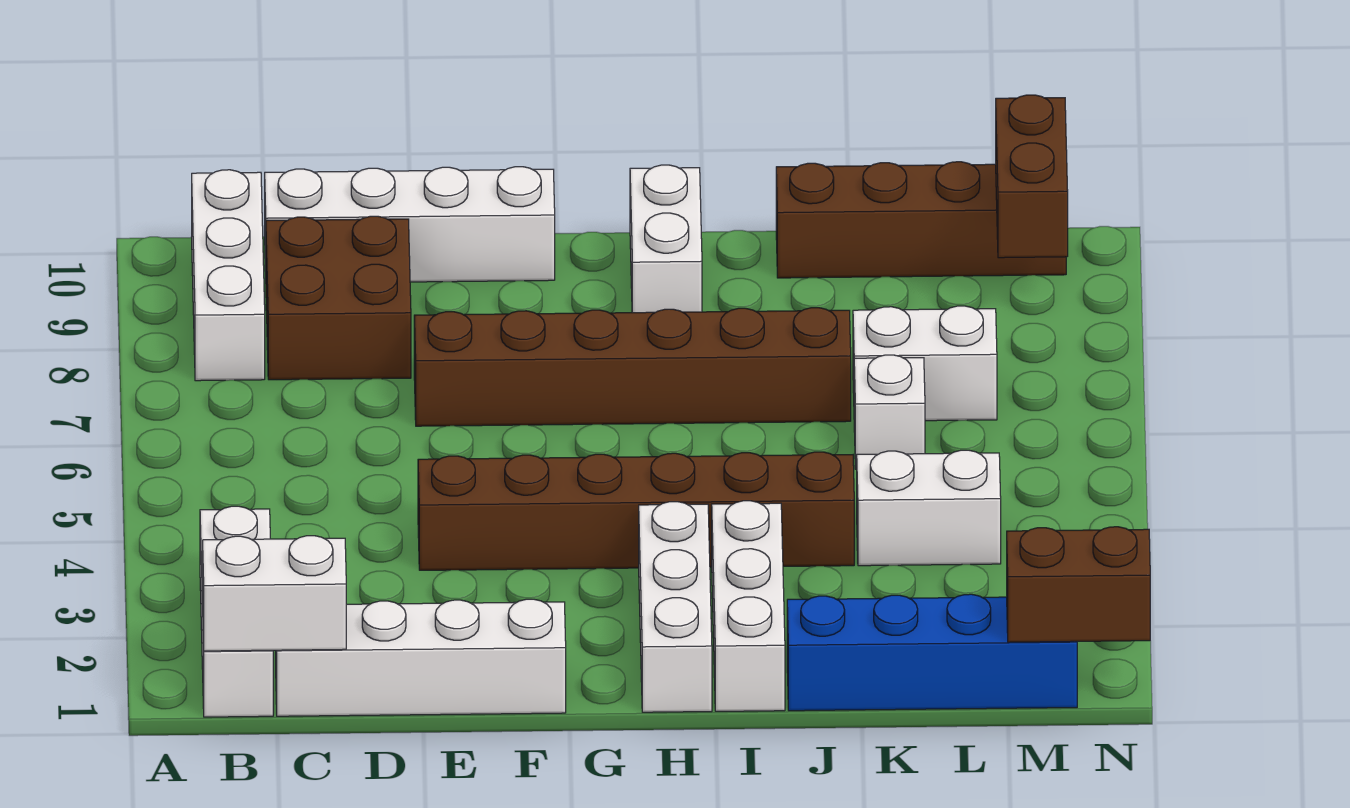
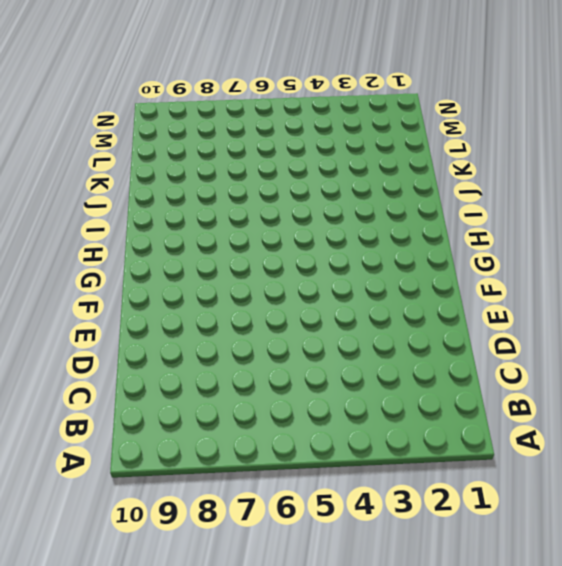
none -> white brick B1:B3 level 1
none -> white brick B8:B10 level 1
none -> white brick C1:F1 level 1

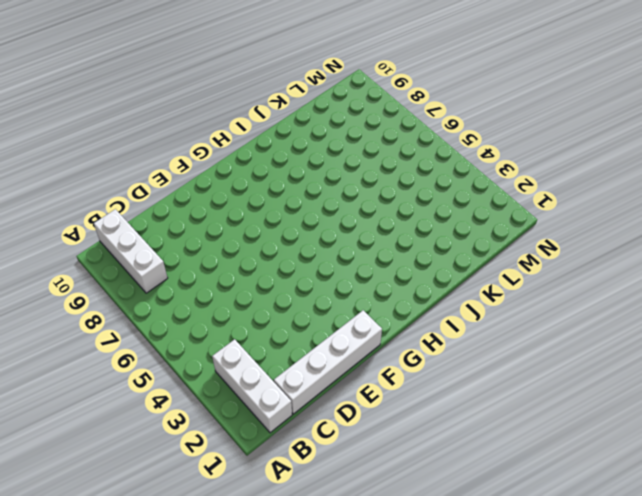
none -> brown brick C8:D9 level 1
none -> white brick C10:F10 level 1
none -> brown brick E4:J4 level 1

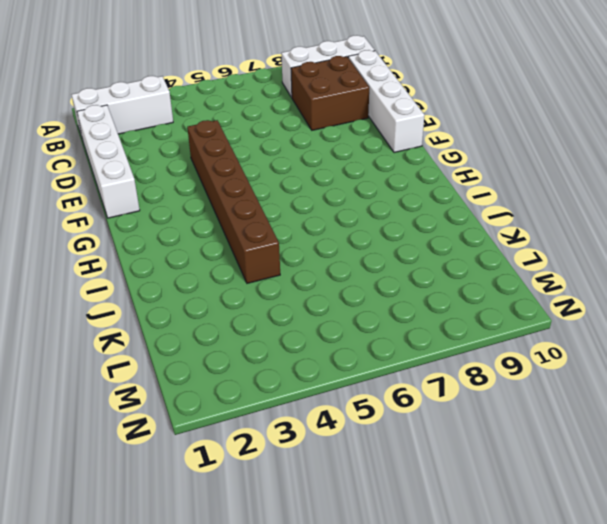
none -> brown brick E7:J7 level 1
none -> white brick H1:H3 level 1
none -> white brick H9:H10 level 1

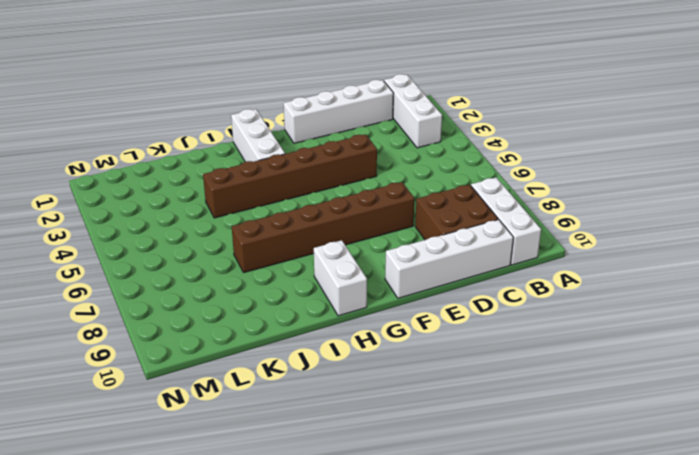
none -> white brick I1:I3 level 1
none -> blue brick J1:M1 level 1
none -> brown brick J10:M10 level 1

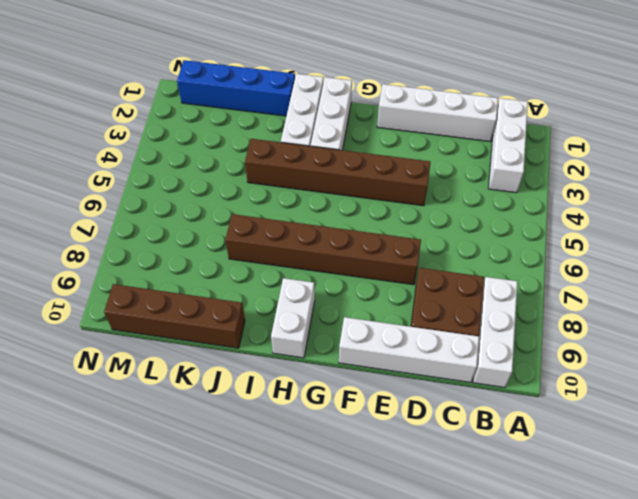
none -> white brick K4:L4 level 1
none -> white brick K6 level 1
none -> white brick K7:L7 level 1

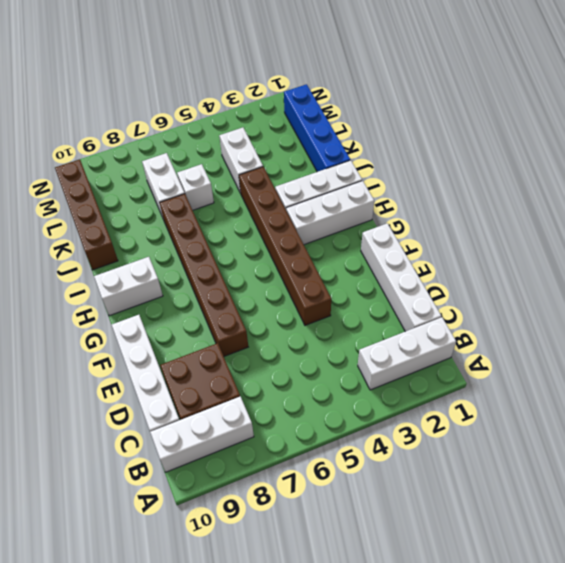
none -> white brick B1:C1 level 2
none -> brown brick M1:N1 level 2
none -> brown brick M9:M10 level 2

